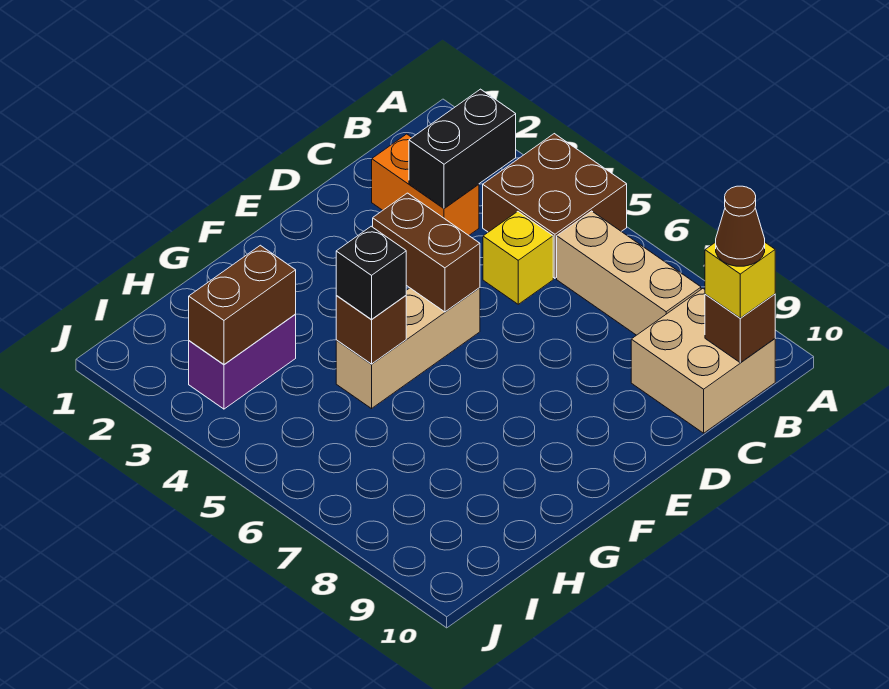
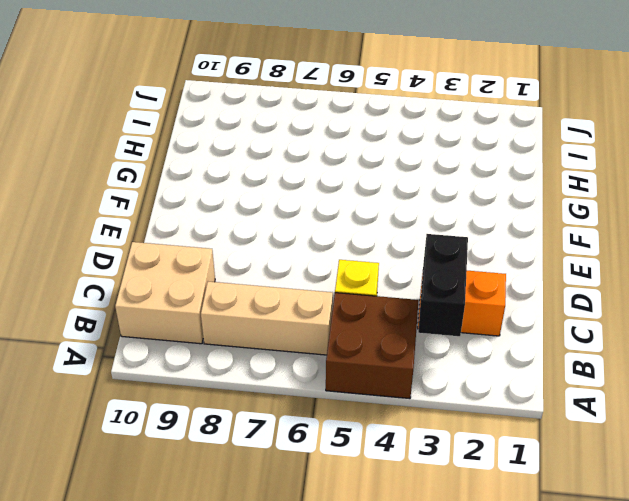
none -> tan brick E5:G5 level 1
none -> purple brick H3:I3 level 1
none -> brown brick B10 level 2

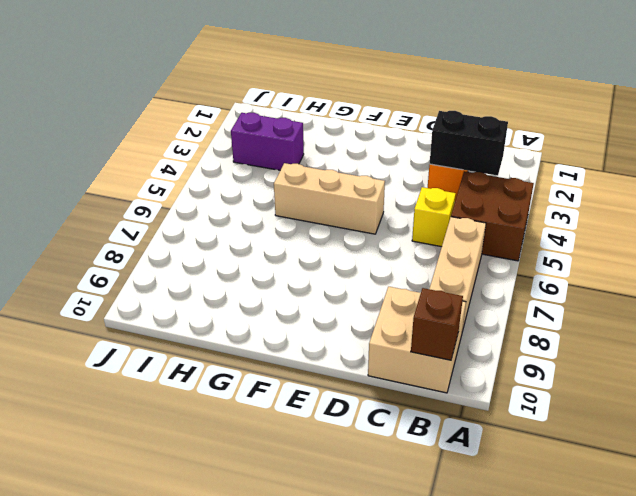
none -> brown brick E4:E5 level 2
none -> brown brick G5 level 2
none -> brown brick H3:I3 level 2

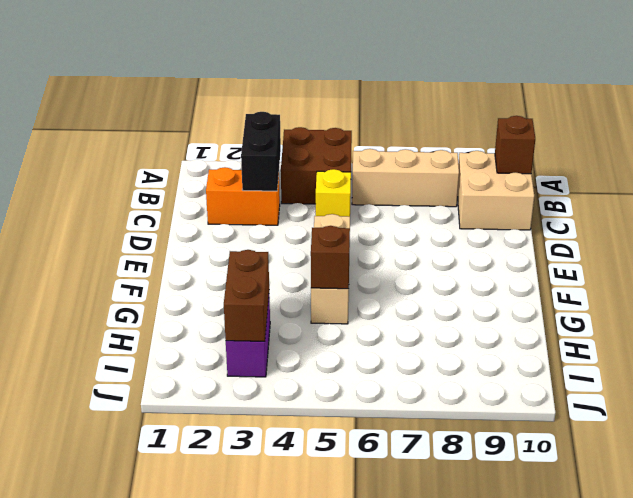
none -> brown brick E4:E5 level 2
none -> yellow brick B10 level 3
none -> black brick G5 level 3

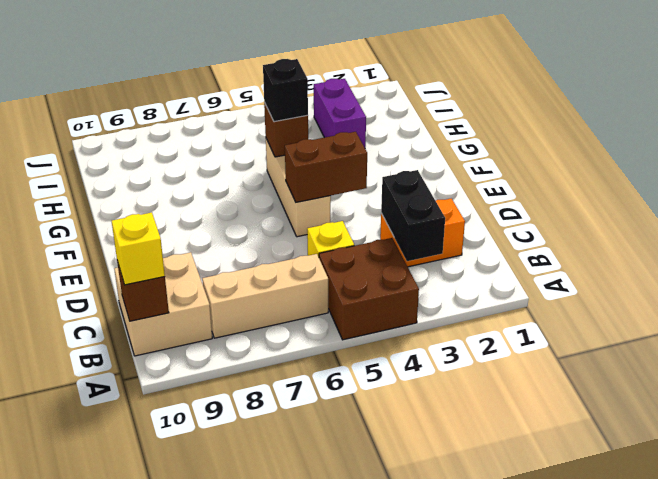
none -> brown brick H3:I3 level 2
none -> brown cone B10 level 4

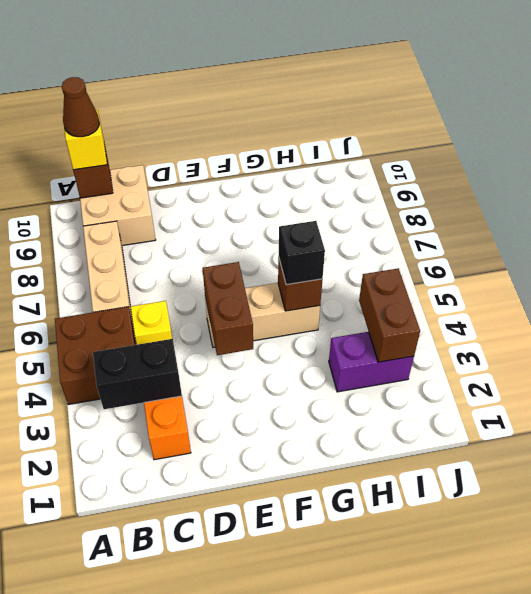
brown brick I3:I4 level 2 -> brown brick H3:I3 level 2

